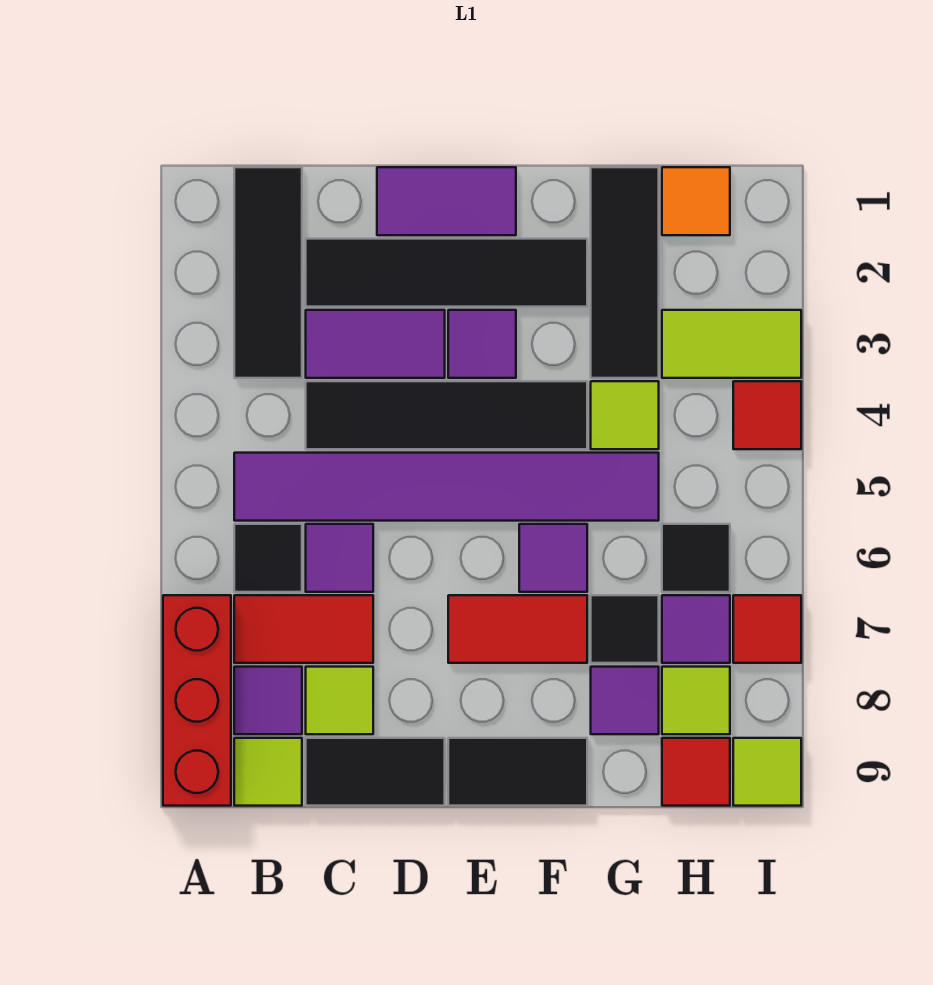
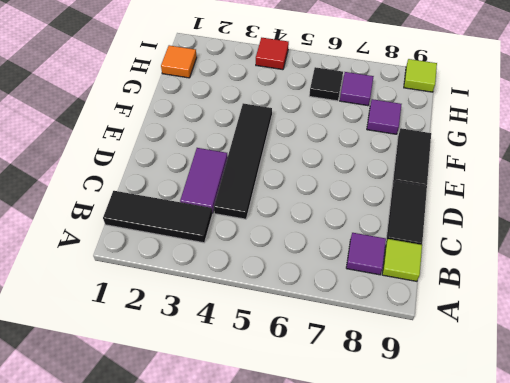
none -> red brick A7:A9 level 1
none -> purple tile B5:G5 level 1
none -> black tile B6 level 1
none -> red tile B7:C7 level 1

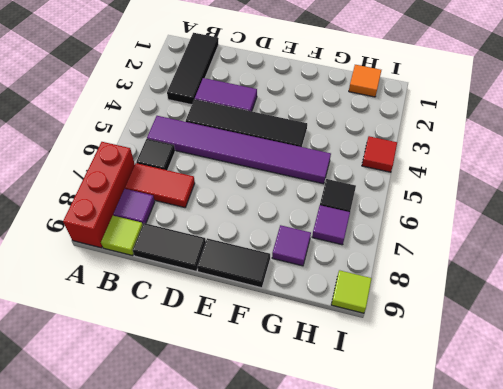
none -> black tile C2:F2 level 1
none -> purple tile C6 level 1
none -> lime tile C8 level 1
none -> purple tile D1:E1 level 1

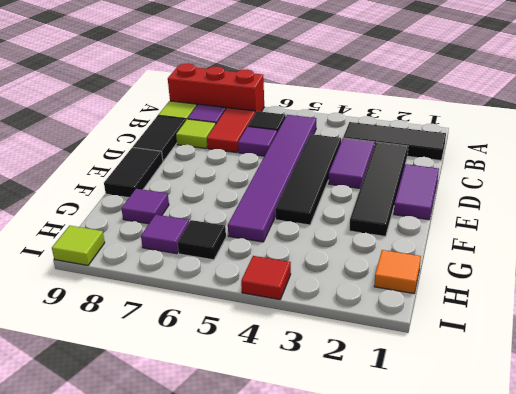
none -> purple tile E3 level 1
none -> red tile E7:F7 level 1
none -> purple tile F6 level 1
none -> black tile G1:G3 level 1

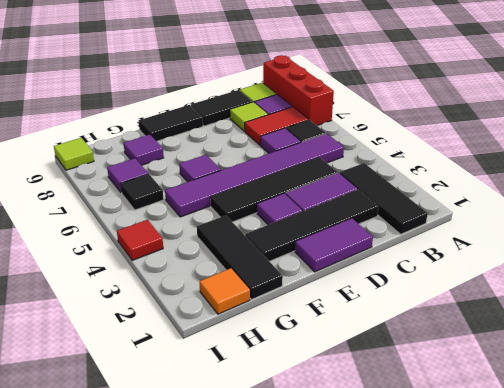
none -> red tile E7:F7 level 1
none -> lime tile G4 level 1
none -> black tile G7 level 1
none -> lime tile H3:I3 level 1

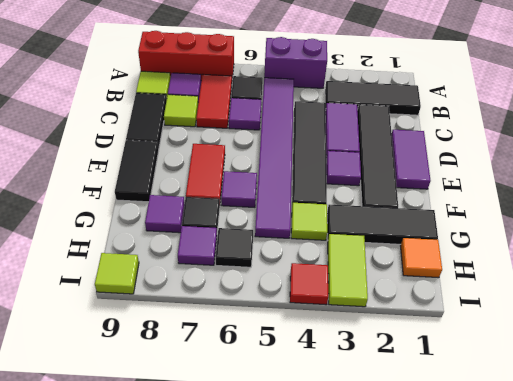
purple brick A4:A5 level 1 -> none
none -> lime tile H8 level 1
none -> red tile H9 level 1
none -> red tile I7 level 1

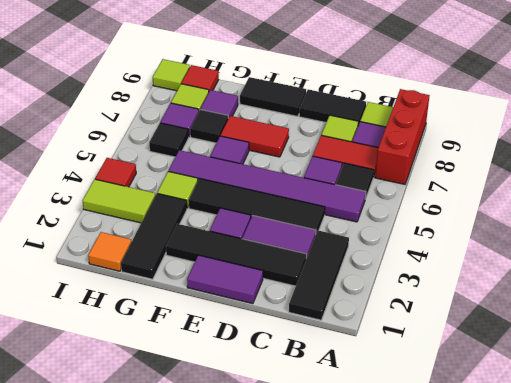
none -> red tile I7 level 1

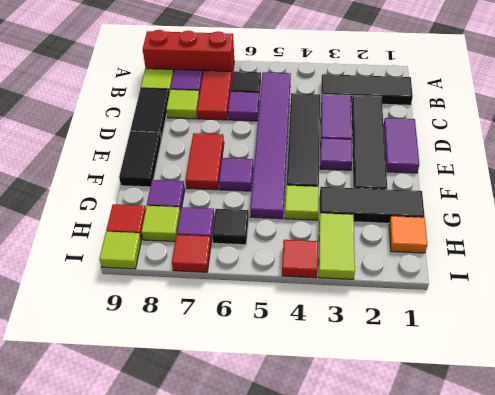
none -> black tile G7 level 1

